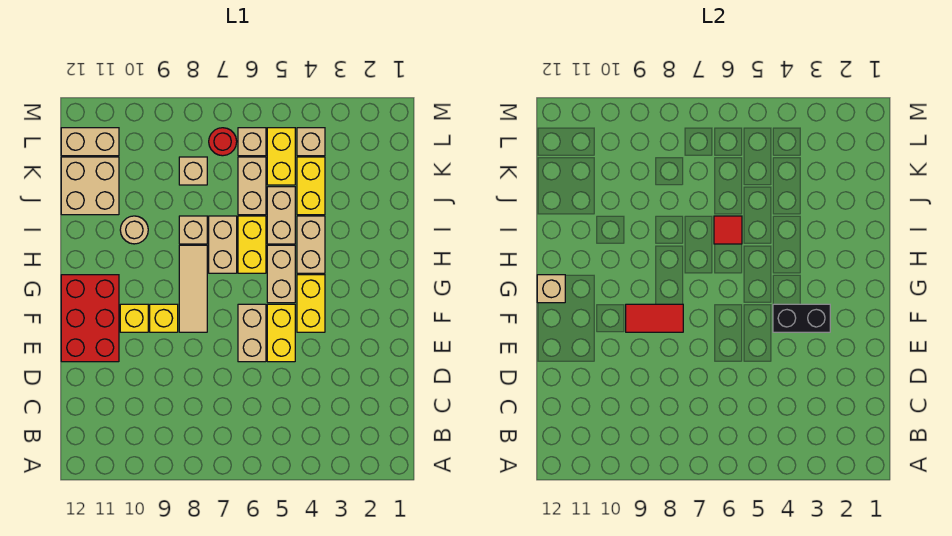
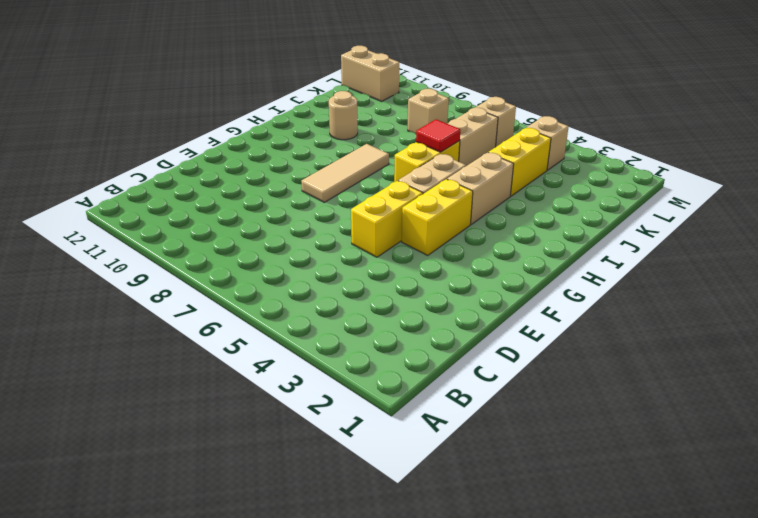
none -> tan brick E6:F6 level 1
none -> red brick E11:G12 level 1
none -> yellow brick F9 level 1

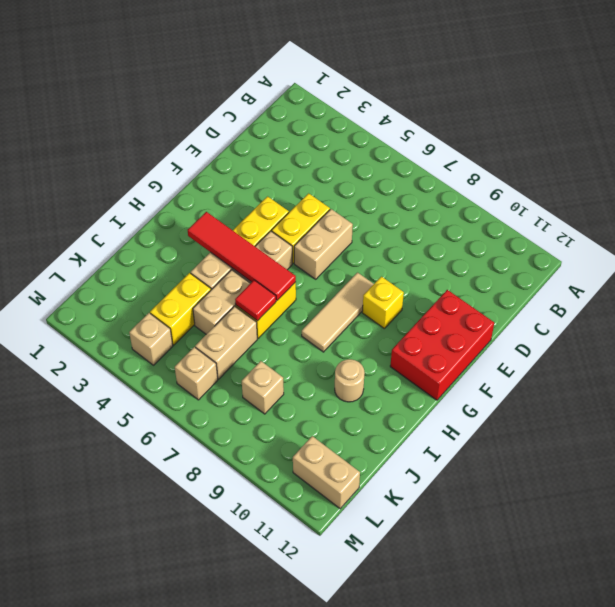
red tile H3:H6 level 2 -> none
none -> yellow brick F10 level 1
none -> tan brick H7:I7 level 1
none -> tan brick I8 level 1

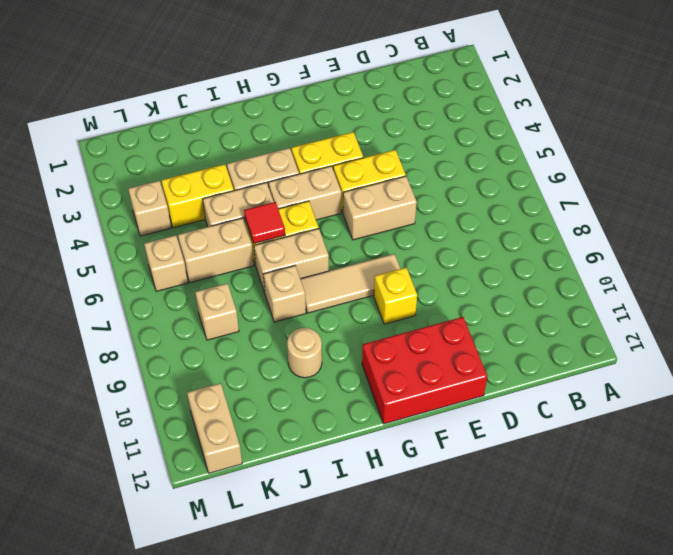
none -> yellow brick F10 level 1
none -> tan brick J11:K12 level 1
none -> yellow brick K5:L5 level 1

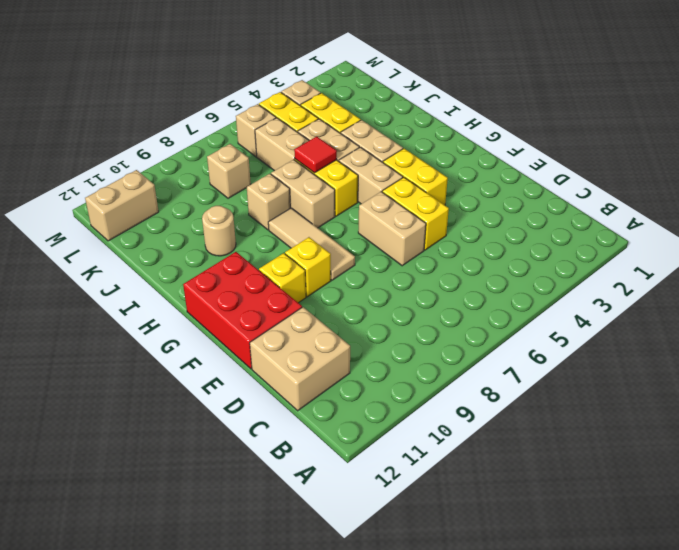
tan brick C11:D12 level 1 -> tan brick J11:K12 level 1
none -> red round brick L7 level 1
none -> black brick F3:F4 level 2
none -> red tile F8:F9 level 2

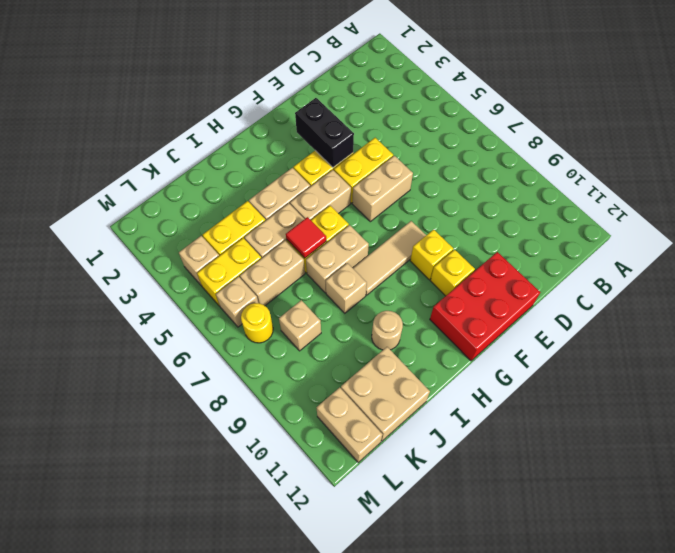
yellow round brick L7 level 1 -> red round brick L7 level 1
none -> red tile F8:F9 level 2
none -> tan brick G12 level 2

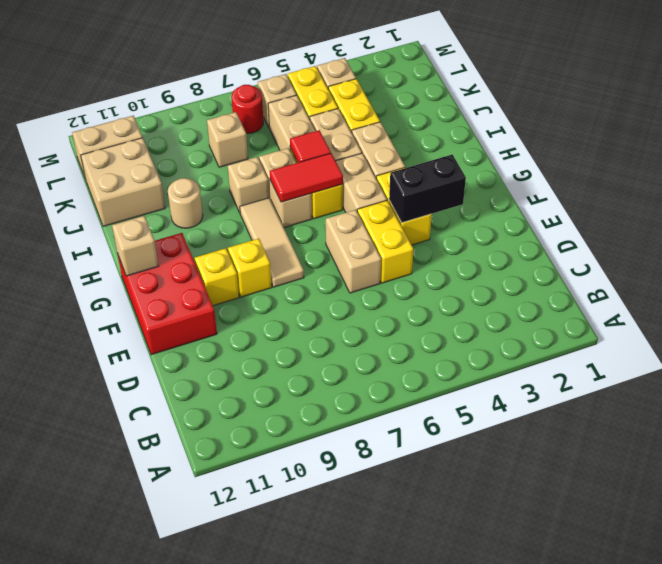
red tile H6:H7 level 2 -> red tile F8:F9 level 2

